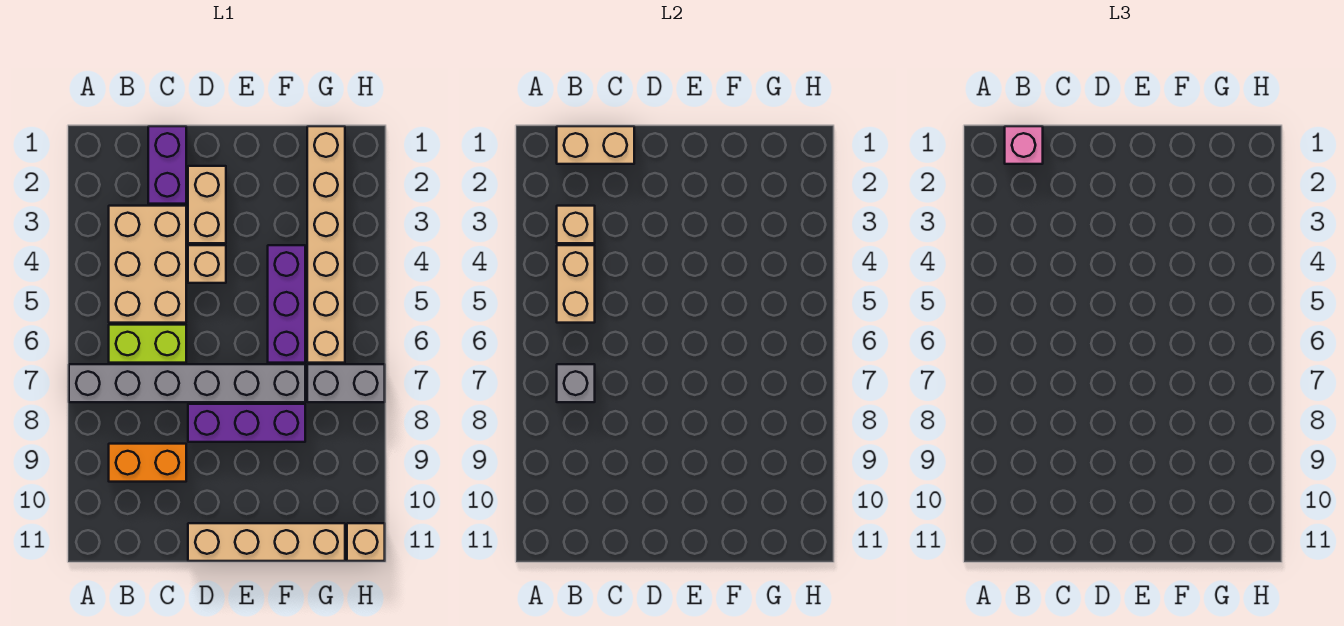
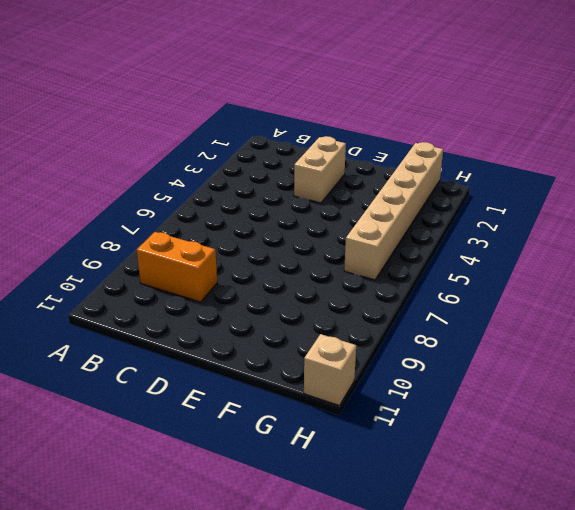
none -> grey brick A7:F7 level 1
none -> tan brick B3:C5 level 1
none -> lime brick B6:C6 level 1

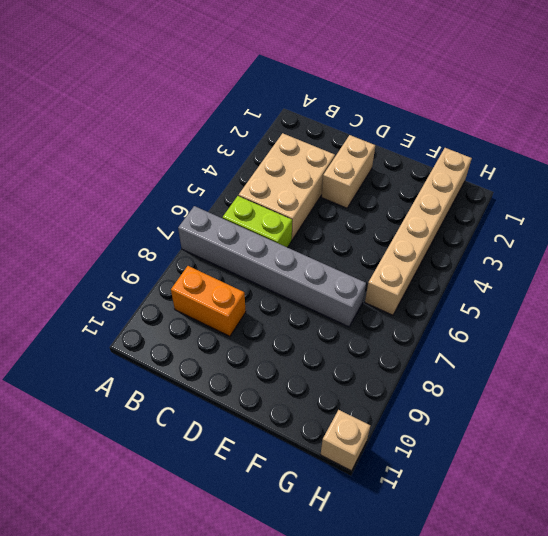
none -> purple brick C1:C2 level 1
none -> tan brick D4 level 1
none -> purple brick D8:F8 level 1

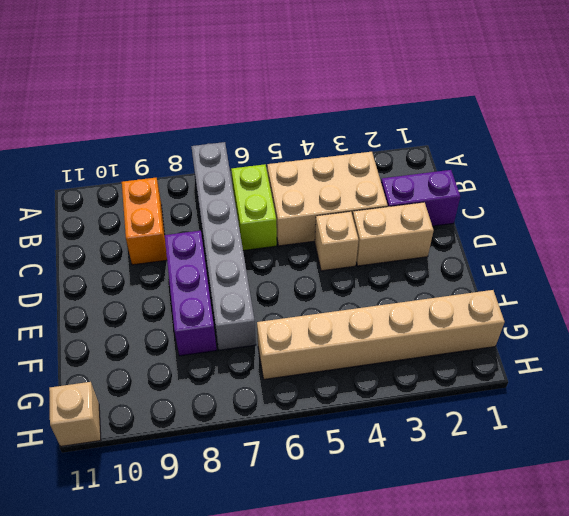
none -> tan brick D11:G11 level 1
none -> purple brick F4:F6 level 1
none -> grey brick G7:H7 level 1

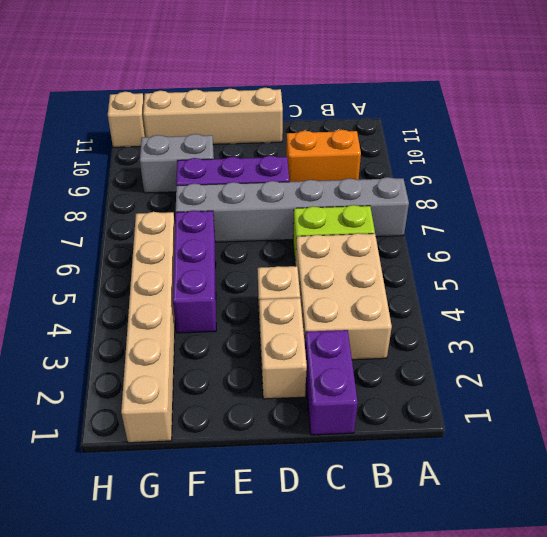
grey brick F9:G9 level 1 -> grey brick G7:H7 level 1
none -> tan brick B1:C1 level 2
none -> tan brick B3 level 2
none -> tan brick B4:B5 level 2

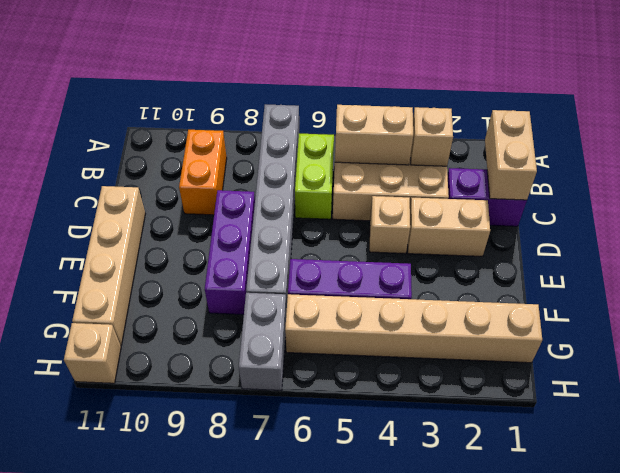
none -> grey brick B7 level 2
none -> pink brick B1 level 3

